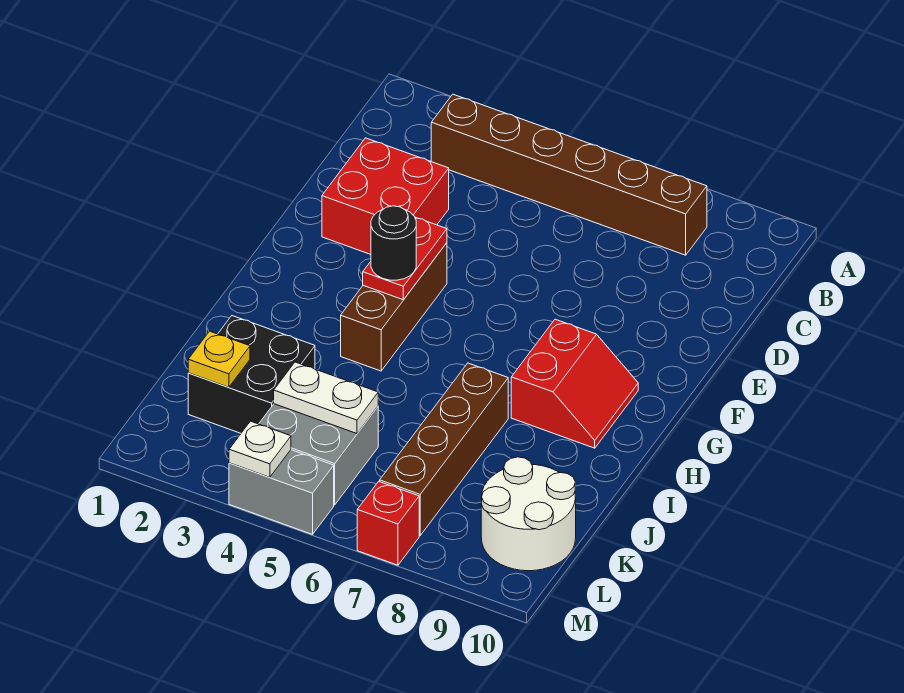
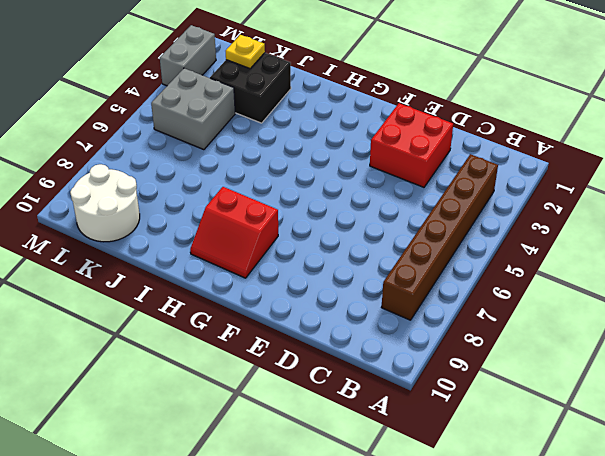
grey brick M2:M3 level 1 -> grey brick M4:M5 level 1
none -> brown brick F4:H4 level 1
none -> brown brick I7:L7 level 1
none -> red brick M7 level 1

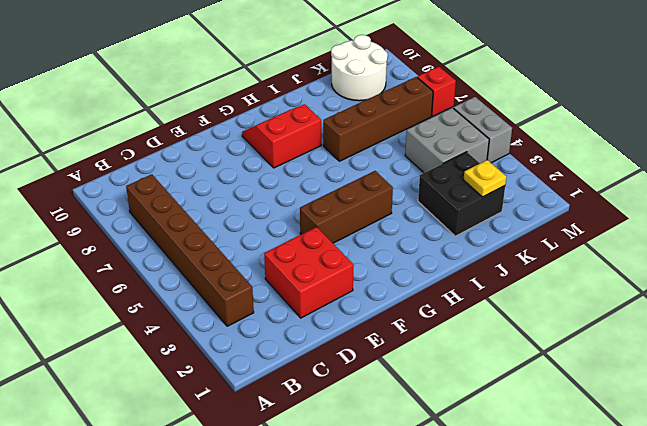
none -> red plate F4:G4 level 2
none -> white plate K4:K5 level 2
none -> white plate M4 level 2

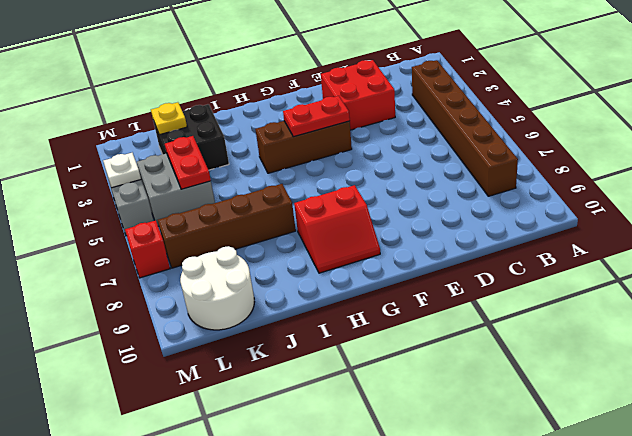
red plate K4:K5 level 2 -> white plate K4:K5 level 2
none -> black round brick G4 level 3

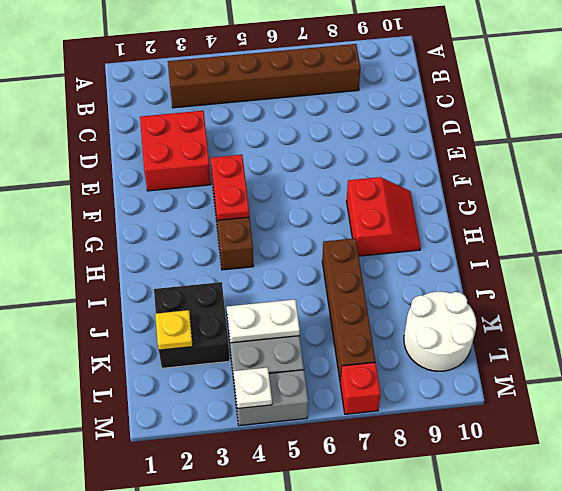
none -> black round brick G4 level 3

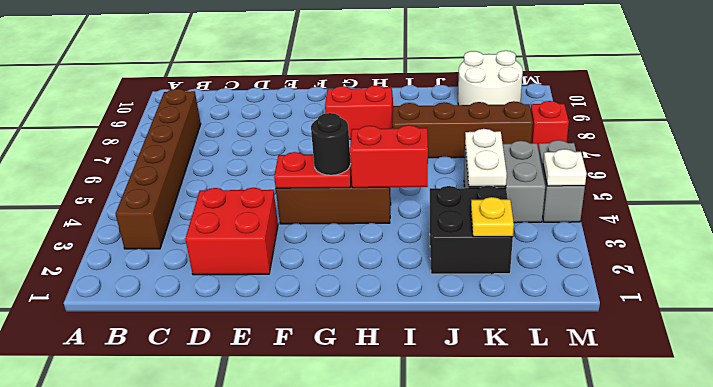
red brick H4:I4 level 2 -> none

